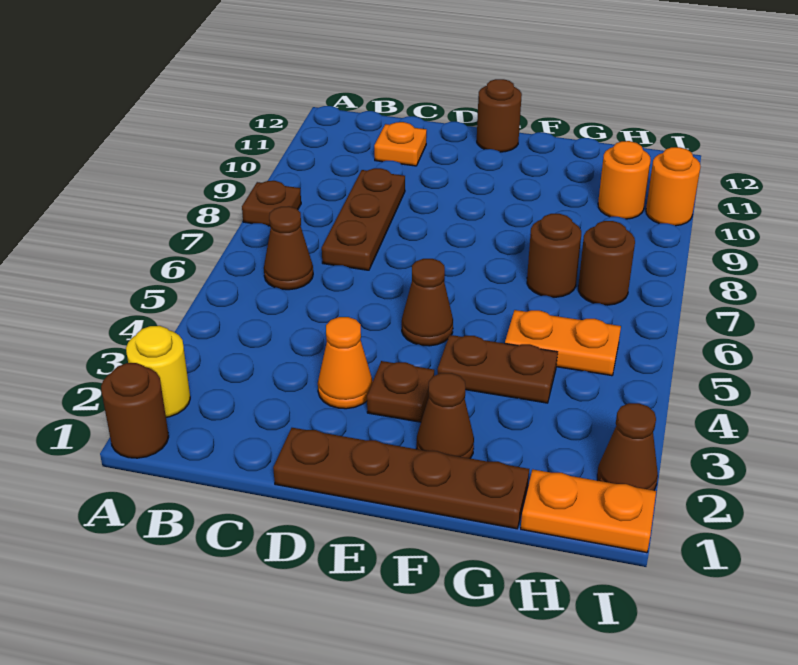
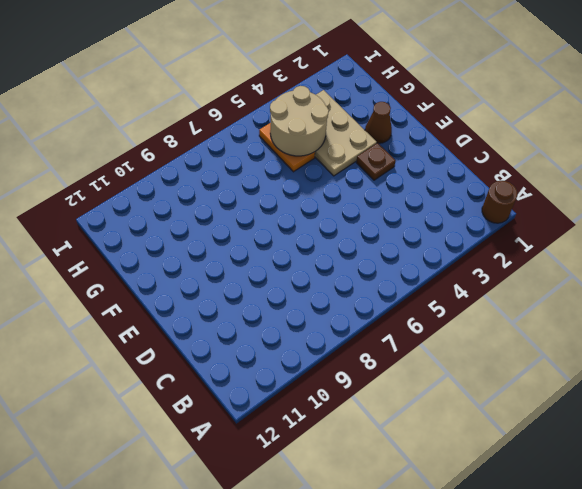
tan plate F3:H4 level 1 -> brown plate F4:G4 level 1
tan round brick G4:H5 level 2 -> none
none -> yellow round brick A2 level 1
none -> brown plate A8 level 1
none -> brown cone B6 level 1

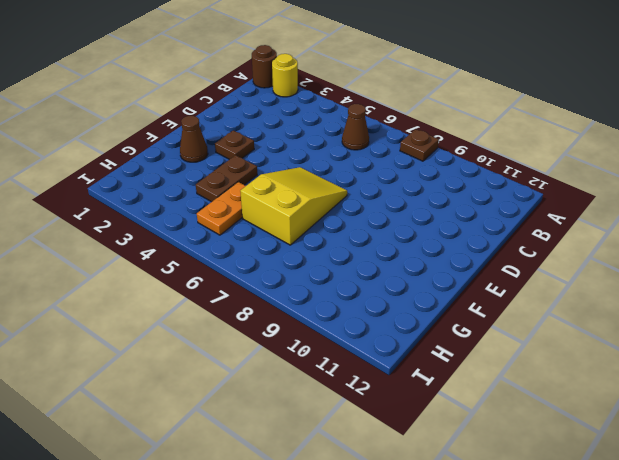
yellow slope E6:G7 level 1 top G -> brown round brick G7 level 1
none -> brown plate C7:C9 level 1
none -> orange plate C11 level 1
none -> brown plate D1:G1 level 1

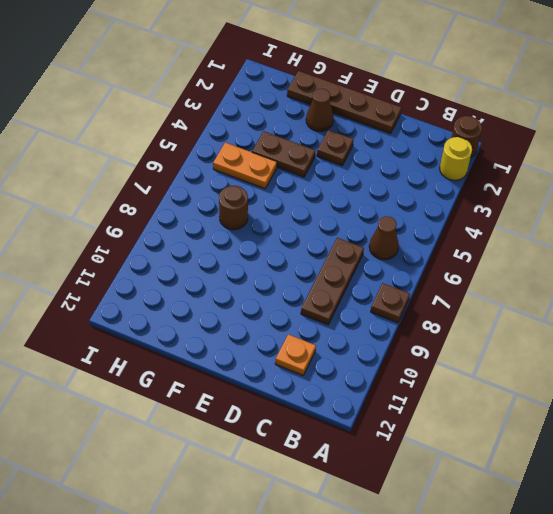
none -> orange cone D3 level 1
none -> brown cone E5 level 1
none -> brown round brick E12 level 1

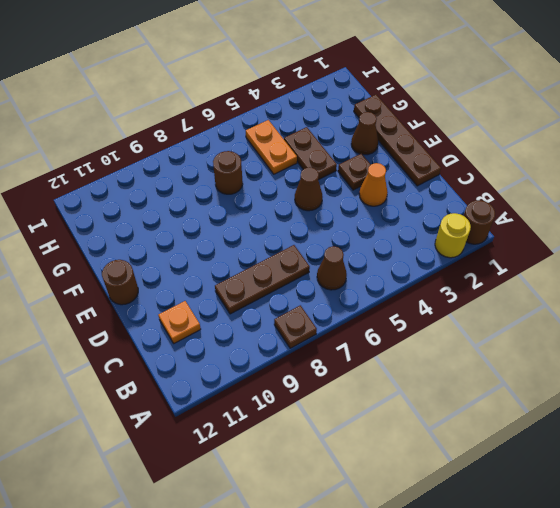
none -> orange plate H1:I1 level 1
none -> brown round brick H7 level 1
none -> orange round brick H10 level 1

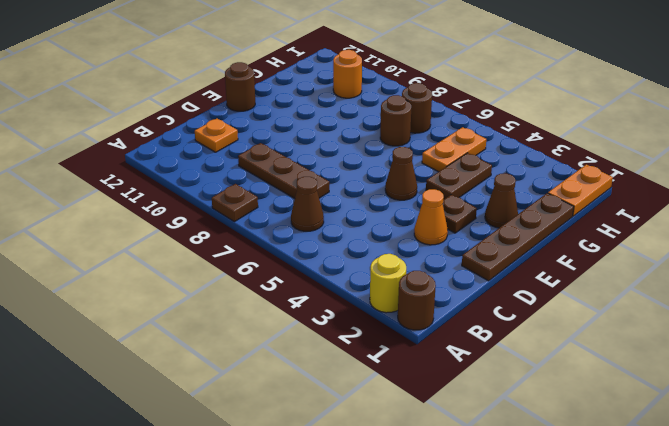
none -> brown cone I2 level 1
none -> orange round brick I10 level 1

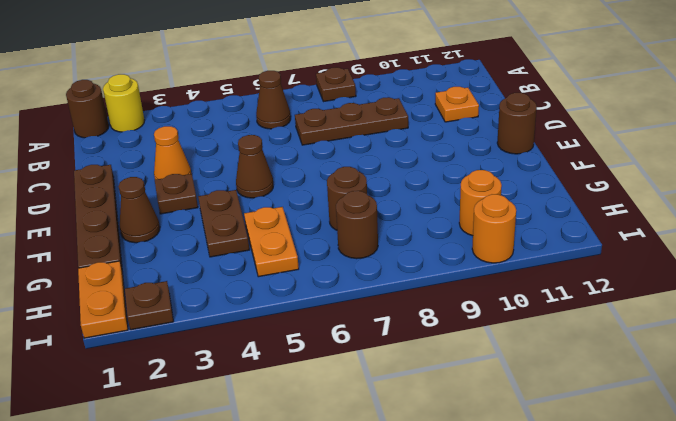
brown plate I2 level 1 -> brown cone I2 level 1

